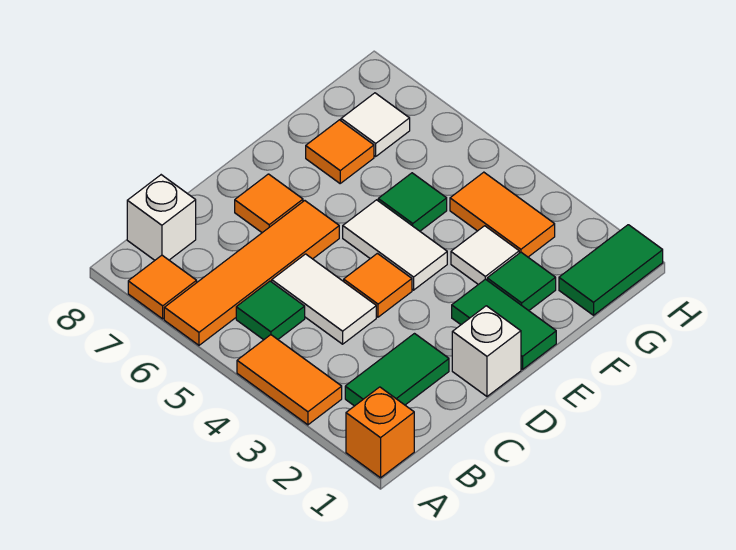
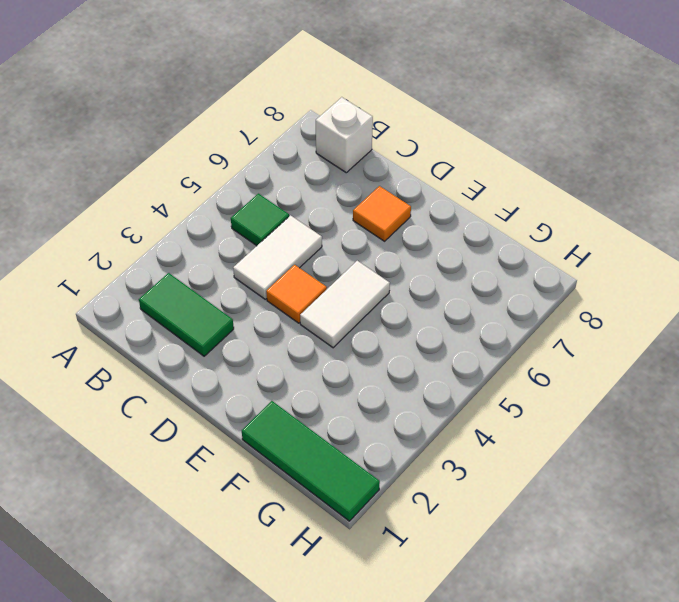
green tile F1:H1 level 1 -> green tile G1:H1 level 1
none -> orange brick A1 level 1
none -> orange tile A3:A4 level 1
none -> orange tile A6:D6 level 1

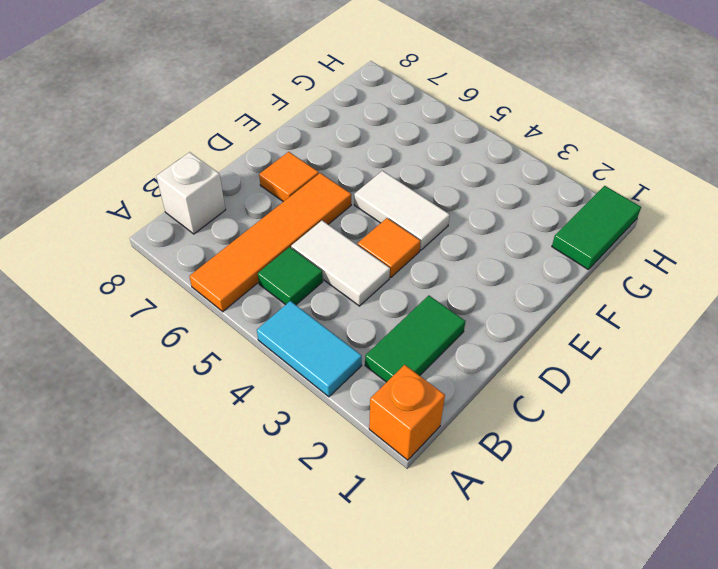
cyan tile A3:A4 level 1 -> orange tile A3:A4 level 1
none -> orange tile A7 level 1
none -> white brick D1 level 1
none -> green tile E1:E2 level 1

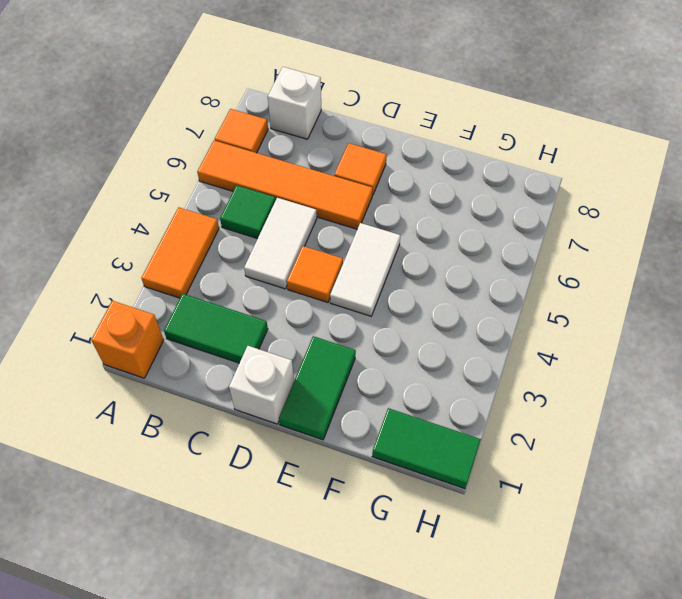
none -> green tile F2 level 1
none -> white tile F3 level 1
none -> green tile F5 level 1

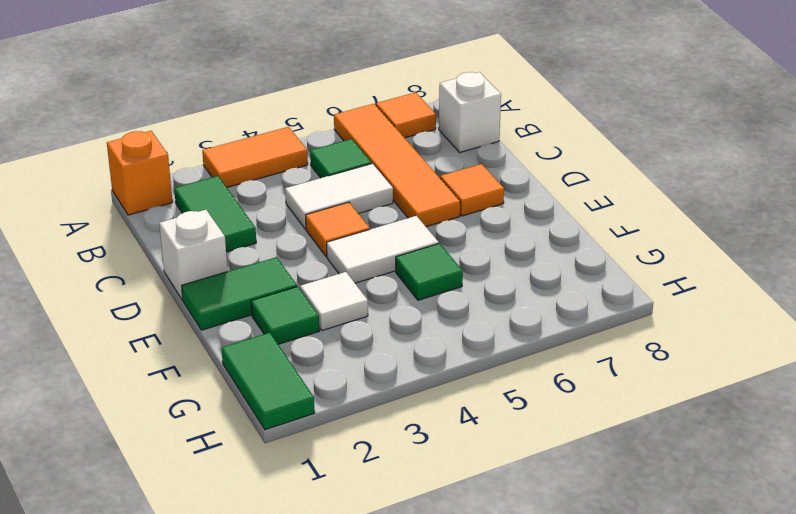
none -> orange tile F7 level 1
none -> orange tile G3:G4 level 1
none -> white tile G7 level 1

